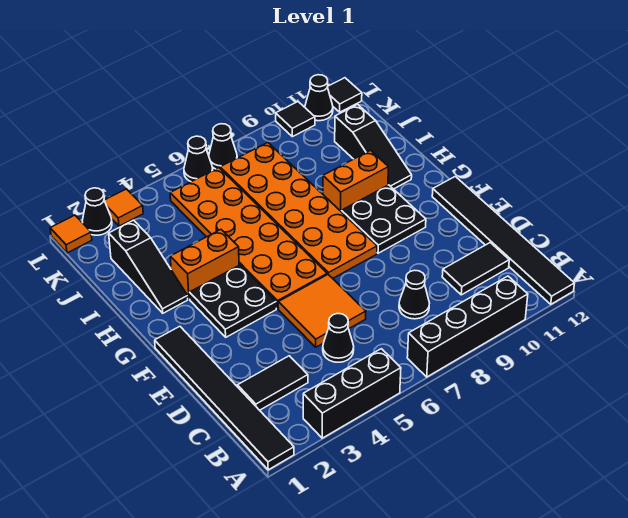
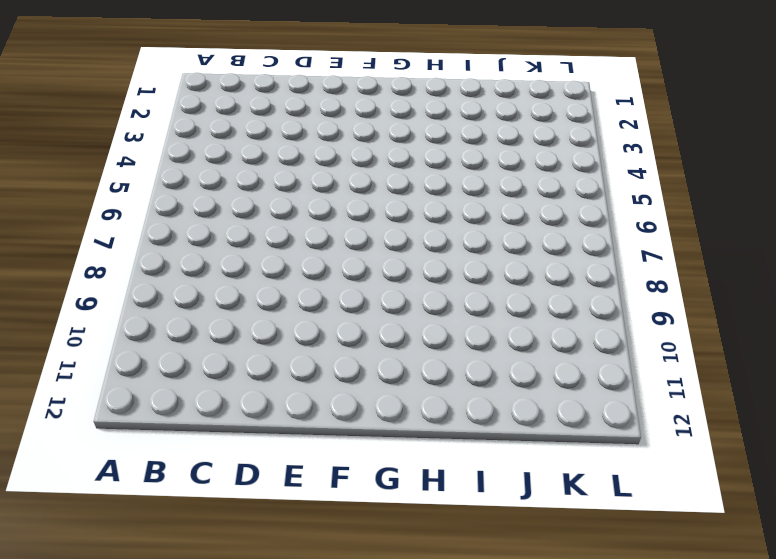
none -> black tile A1:F1 level 1
none -> black brick A3:A5 level 1
none -> black brick A7:A10 level 1

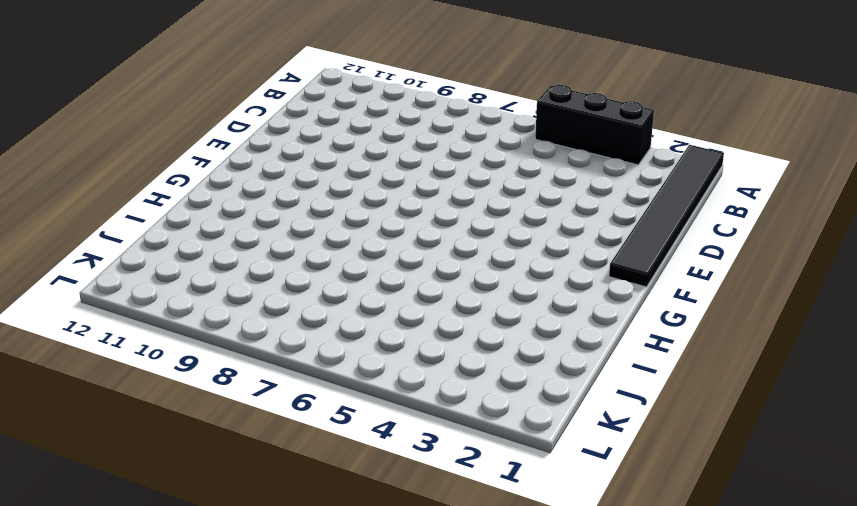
none -> black brick A7:A10 level 1
none -> black tile A12:F12 level 1
none -> black tile C2:C3 level 1

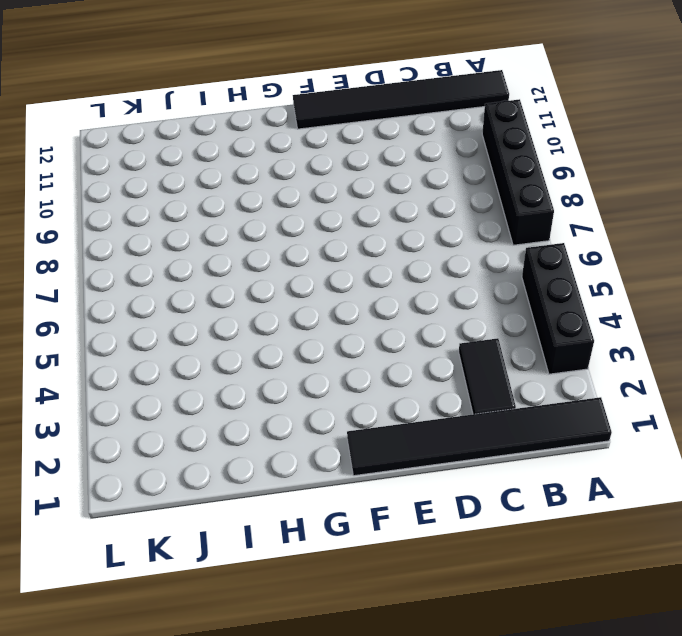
none -> black cone C5 level 1
none -> black cone C8 level 1
none -> black tile C10:C11 level 1

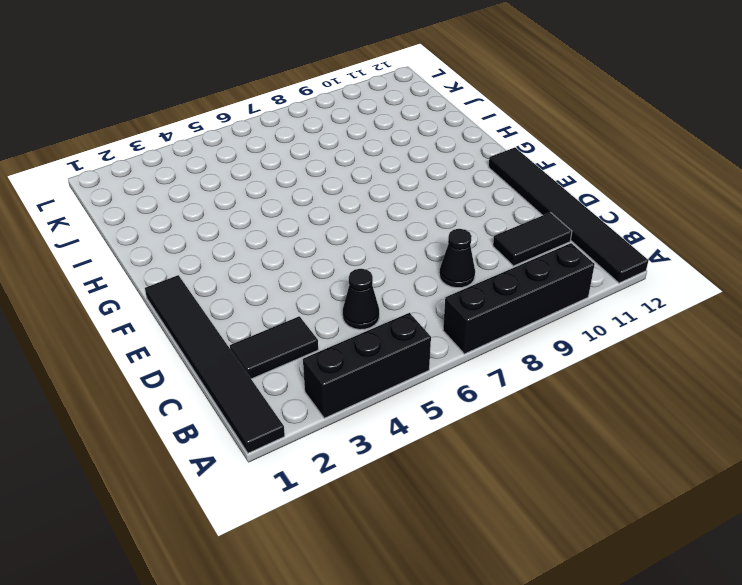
none -> orange tile D5:E6 level 1
none -> black plate F3:G4 level 1
none -> orange plate F5:K6 level 1

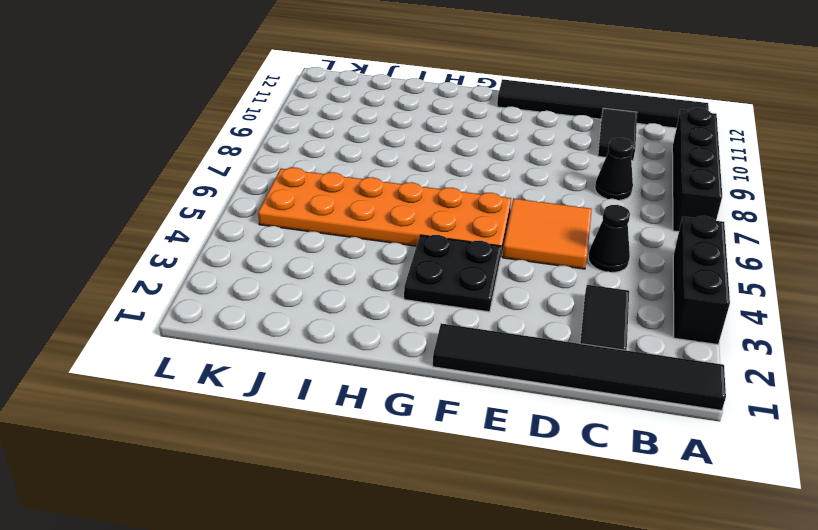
none -> orange plate F7:K8 level 1
none -> black plate F9:G10 level 1
none -> black slope H2:J2 level 1 top J

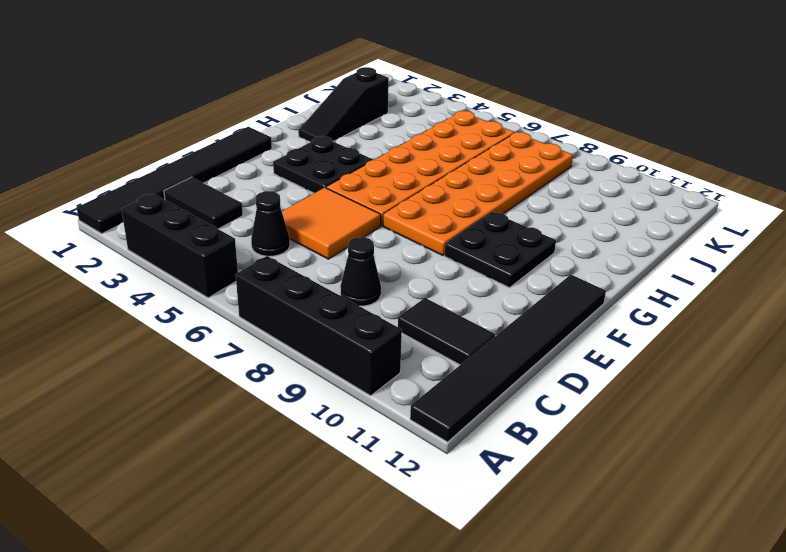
none -> orange brick H3:H4 level 1
none -> orange brick H9:H10 level 1
none -> black slope H11:J11 level 1 top J

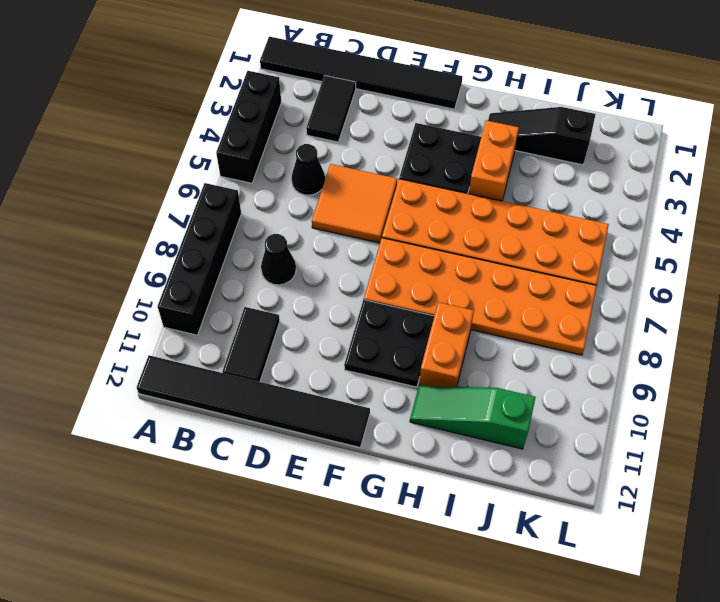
green slope H11:J11 level 1 top J -> black slope H11:J11 level 1 top J
none -> orange tile L1 level 1
none -> black cone L2 level 1
none -> orange tile L3 level 1

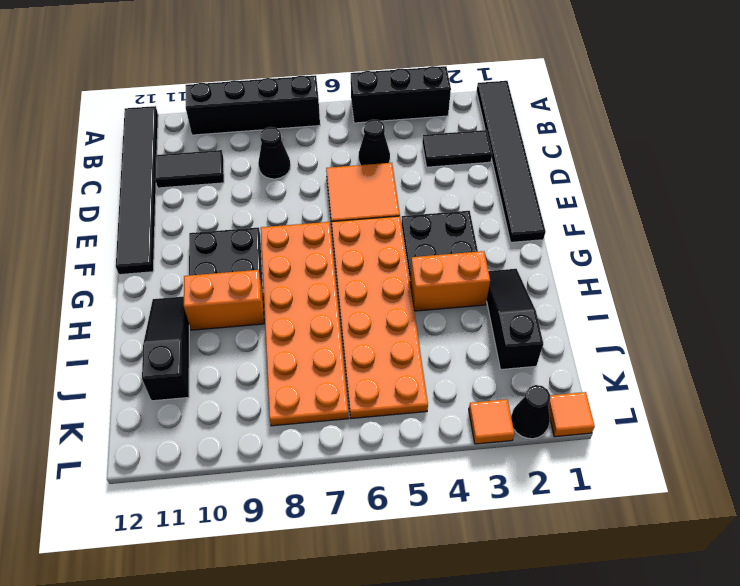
none -> black cone L6 level 1
none -> black cone L7 level 1
none -> black tile L10 level 1

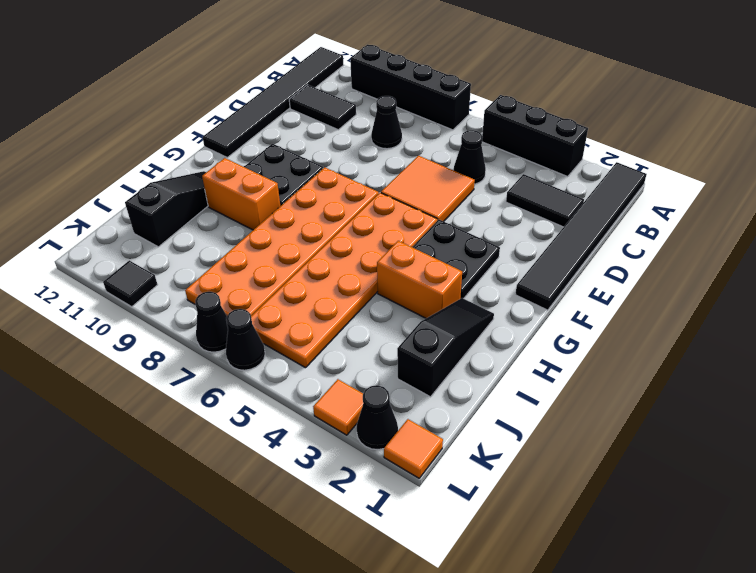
none -> black cone L11 level 1
none -> black tile L12 level 1

